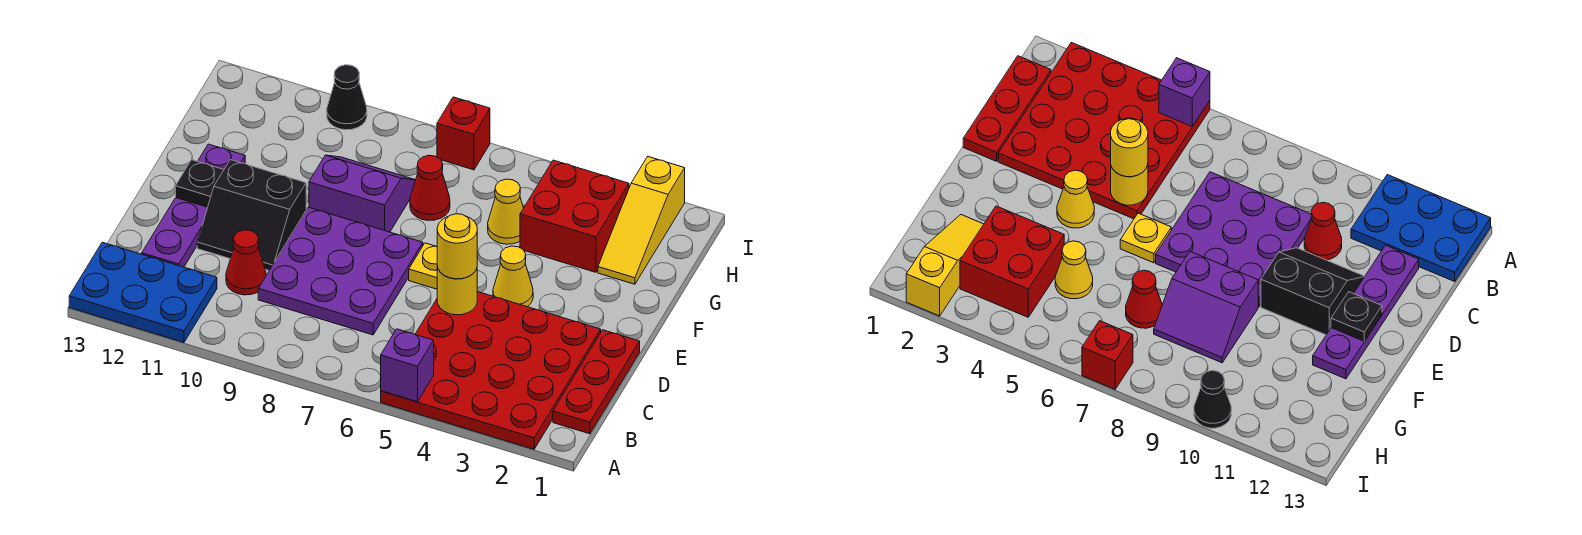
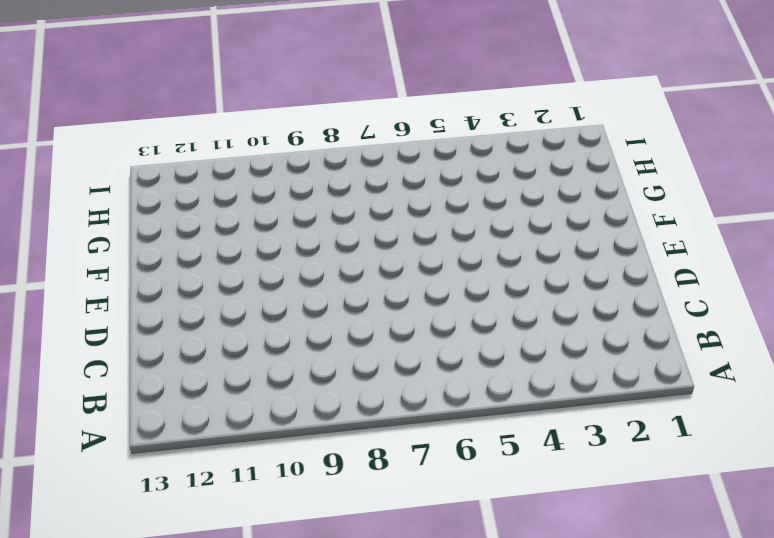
none -> red plate A2:D5 level 1
none -> blue plate A11:B13 level 1
none -> red plate B1:D1 level 1

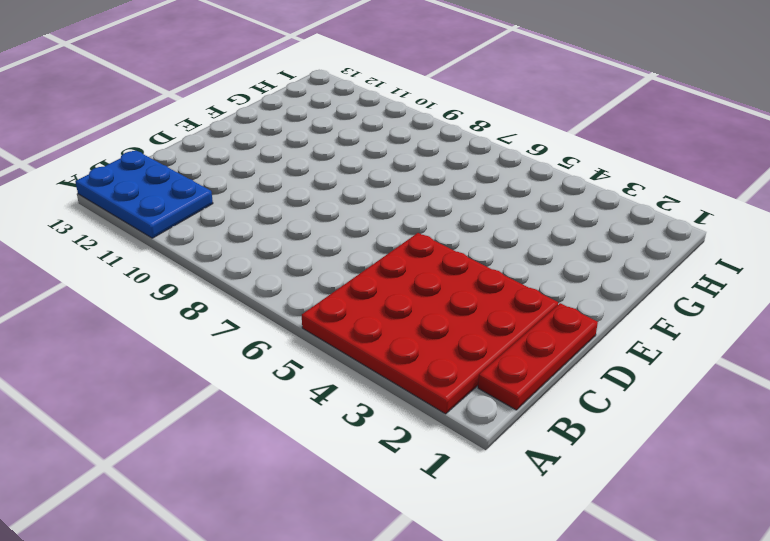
none -> purple plate C7:E9 level 1
none -> red cone C10 level 1
none -> purple plate C12:F12 level 1

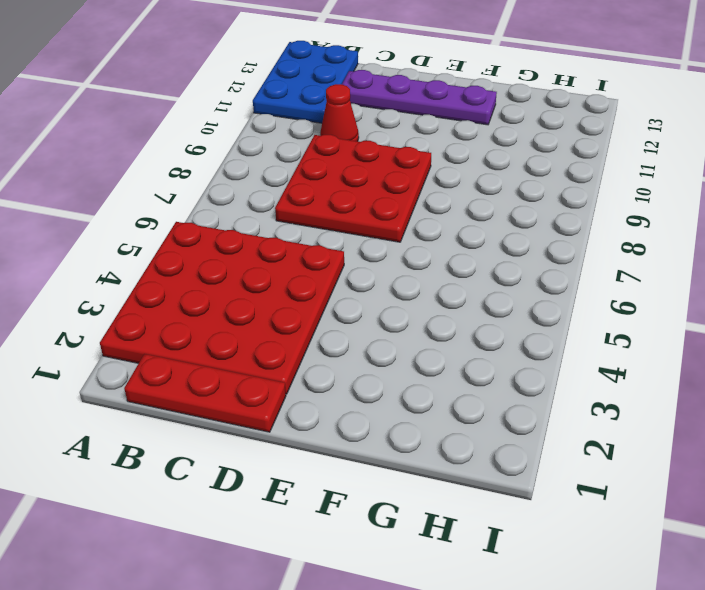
red plate C7:E9 level 1 -> purple plate C7:E9 level 1
none -> black slope D10:E11 level 1 top E
none -> yellow cone E4 level 1
none -> yellow plate E6 level 1

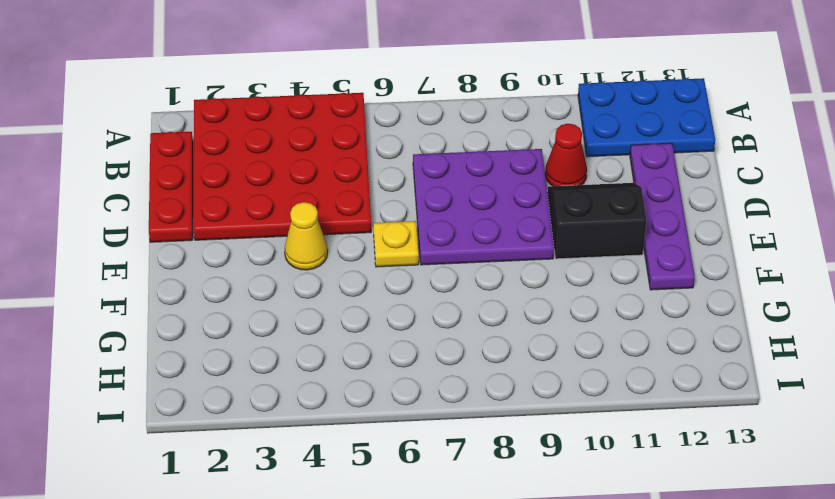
none -> purple slope F8:G9 level 1 top F
none -> yellow slope G2:I2 level 1 top I
none -> red brick G3:H4 level 1

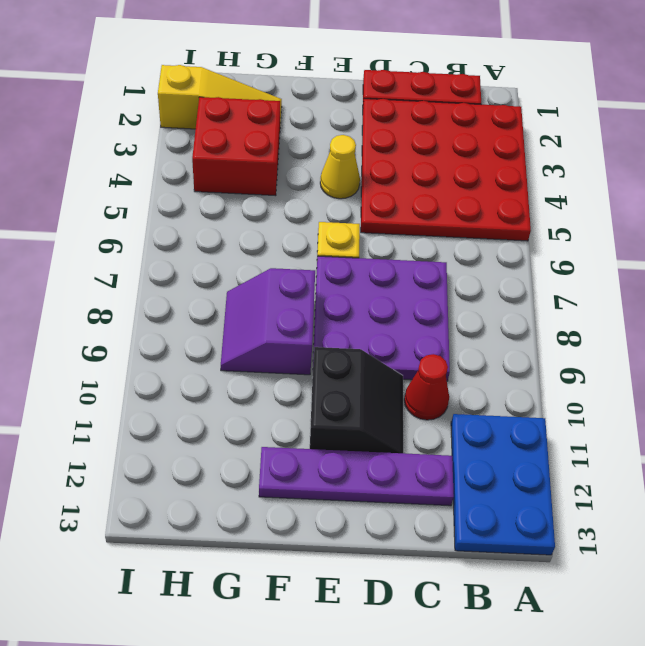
none -> yellow cone G5 level 1
none -> red cone G7 level 1
none -> red brick I7 level 1

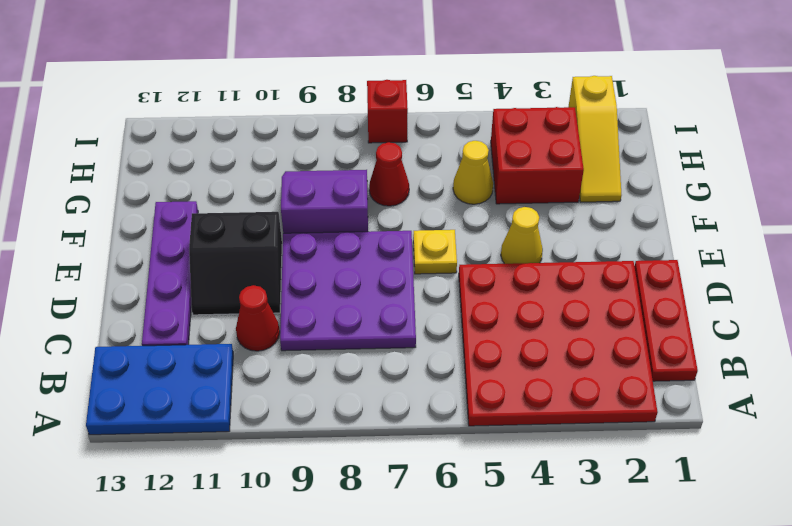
none -> black cone I10 level 1
none -> purple brick A5 level 2
none -> yellow round brick D5 level 2

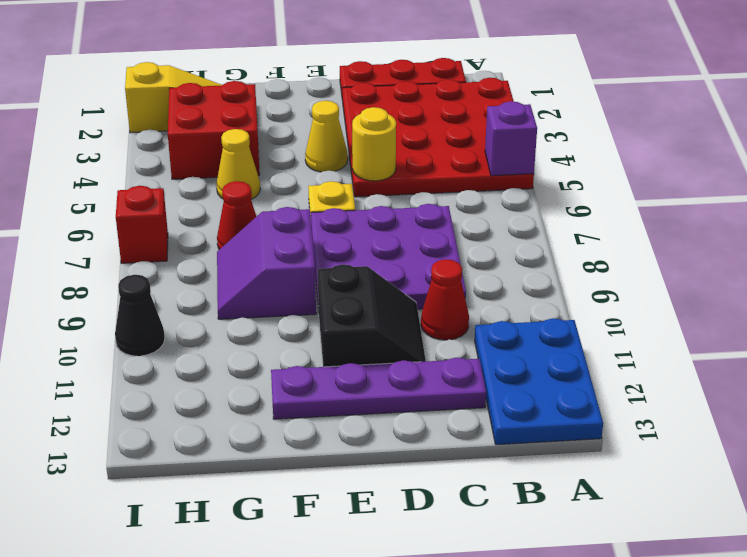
none -> black plate E12 level 2
none -> yellow round brick D5 level 3

